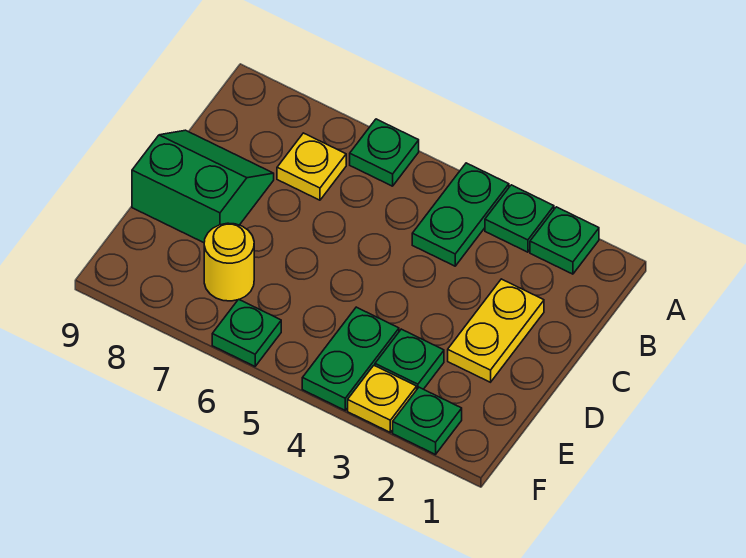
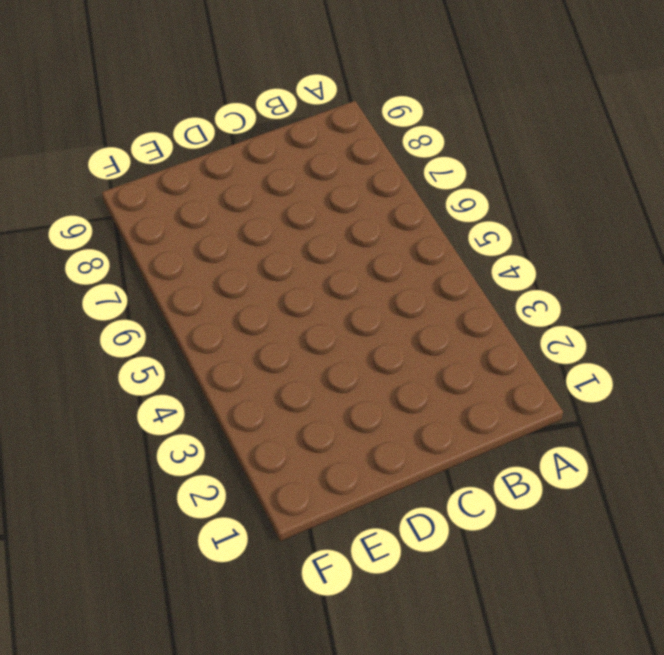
none -> green plate A2 level 1
none -> green plate A3 level 1
none -> green plate A4:B4 level 1

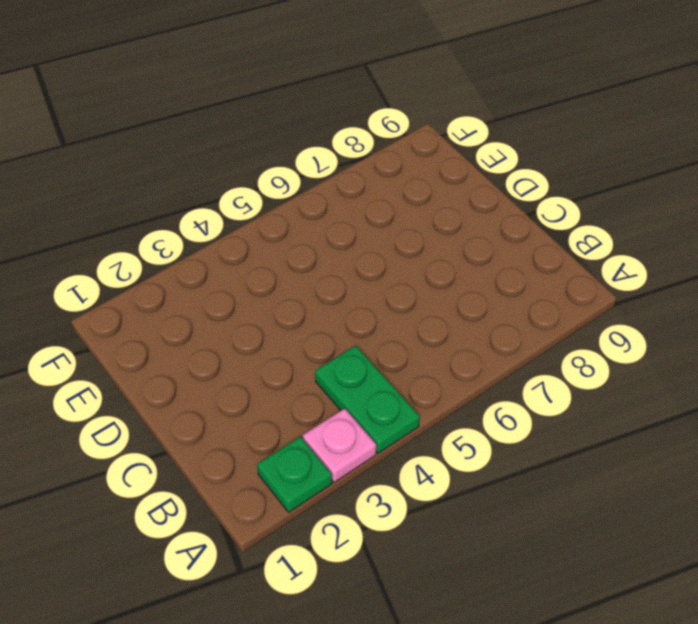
pink plate A3 level 1 -> green plate A3 level 1
none -> green plate A6 level 1
none -> yellow plate B7 level 1
none -> yellow plate C2:D2 level 1

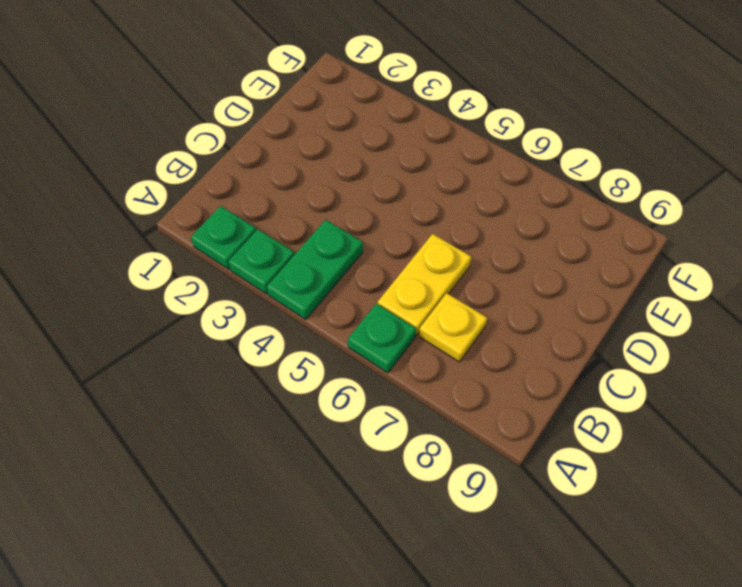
yellow plate B6:C6 level 1 -> yellow plate C2:D2 level 1
none -> green slope C8:D9 level 1 top D
none -> green plate E3 level 1
none -> green plate E4:F4 level 1

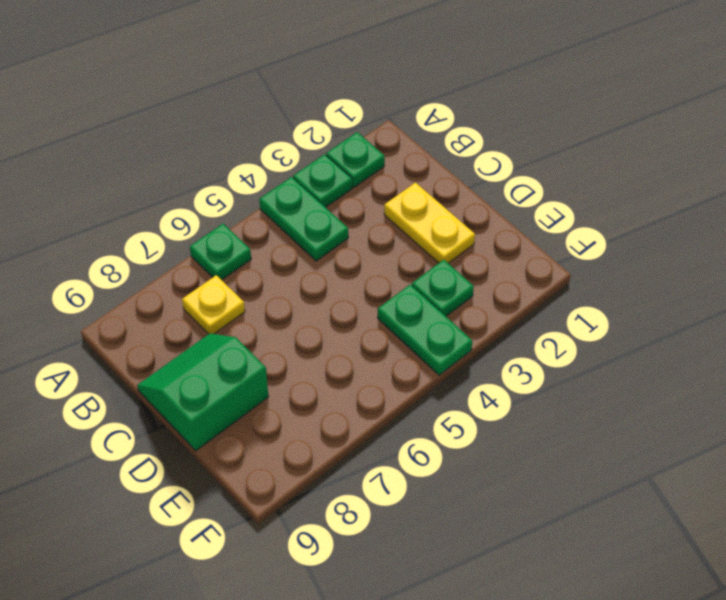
none -> yellow round brick E7 level 1
none -> green plate F2 level 1
none -> yellow plate F3 level 1

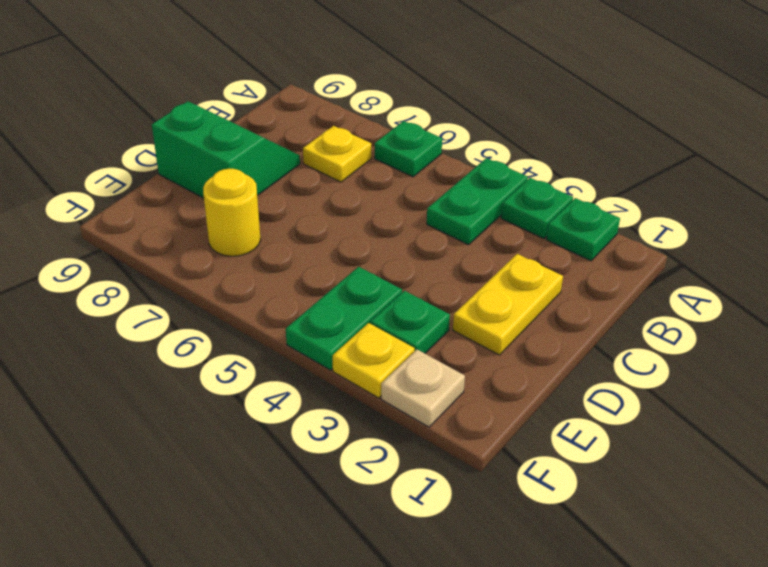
tan plate F2 level 1 -> green plate F2 level 1
none -> green plate F6 level 1

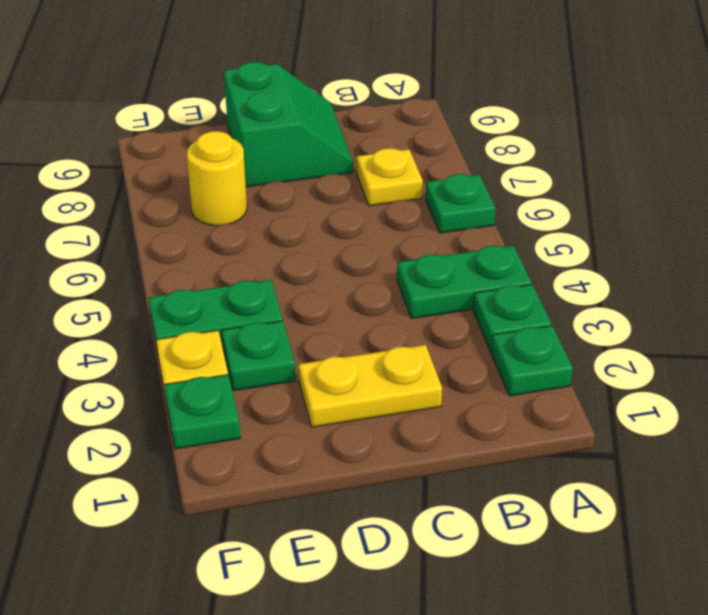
none -> green plate F6 level 1

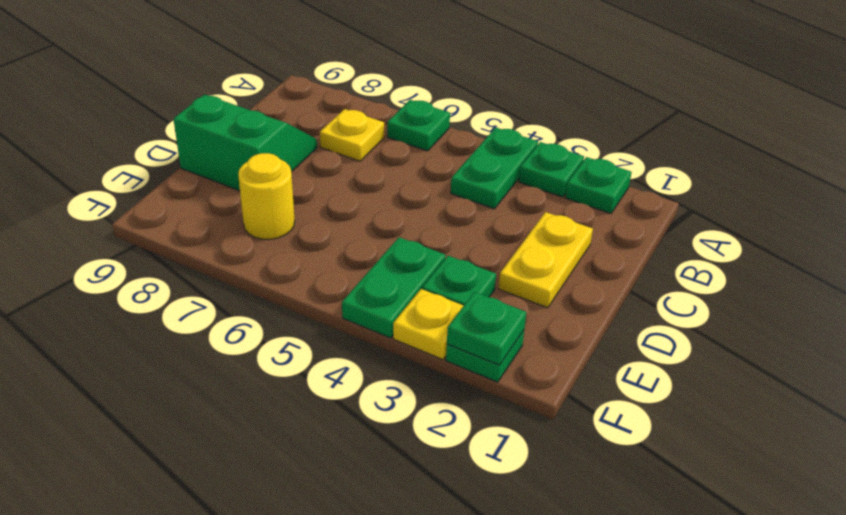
green plate F2 level 2 -> green plate F6 level 1

